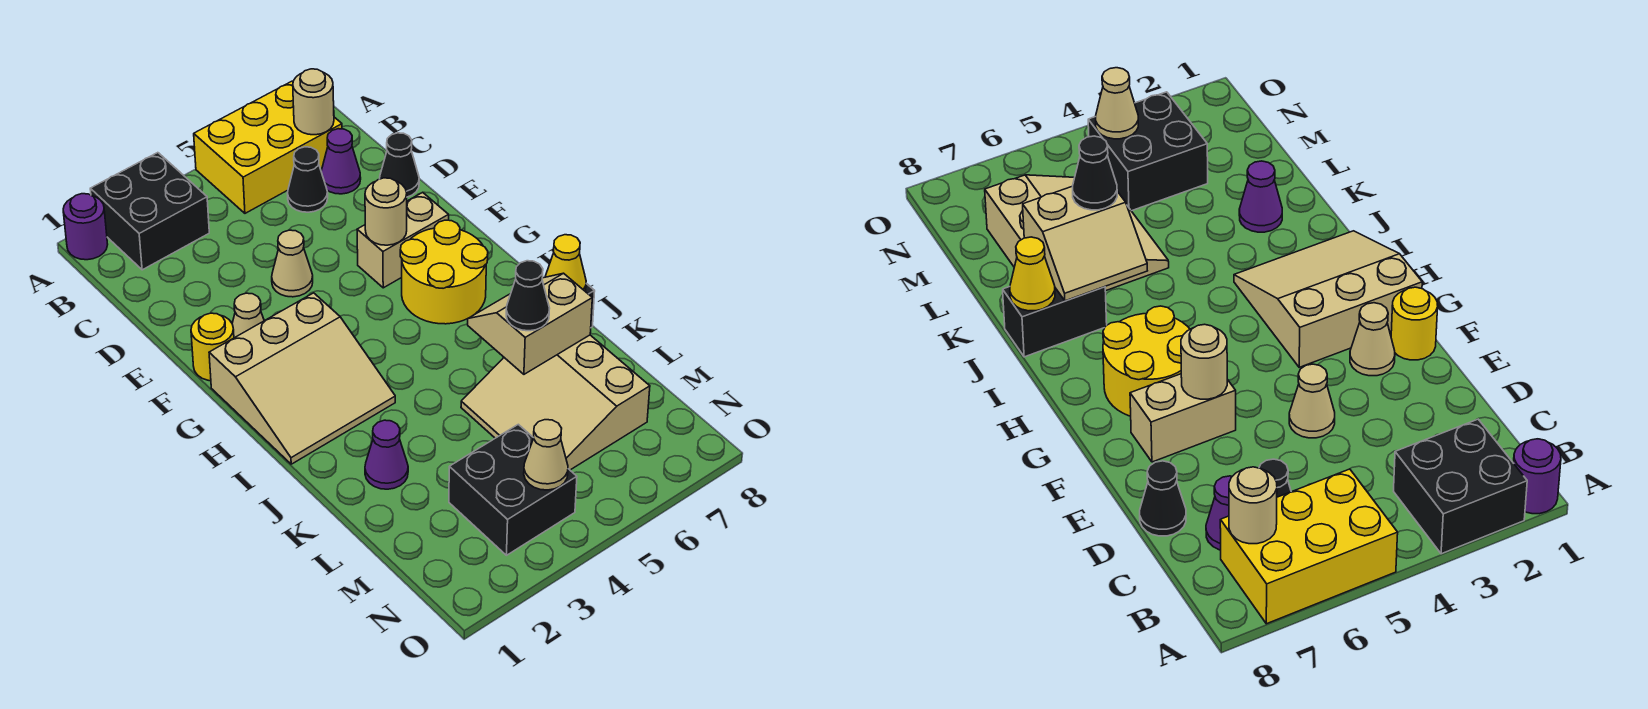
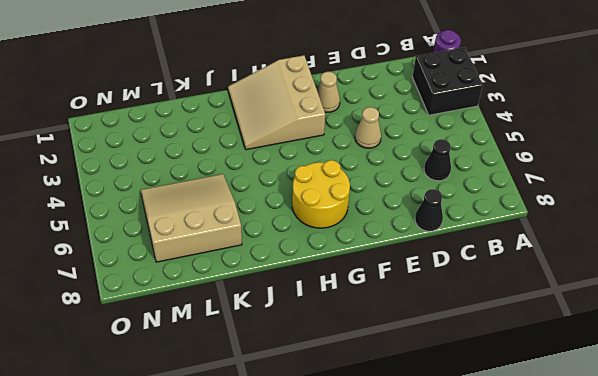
none -> yellow brick A5:B7 level 1
none -> purple cone C7 level 1
none -> yellow round brick F1 level 1

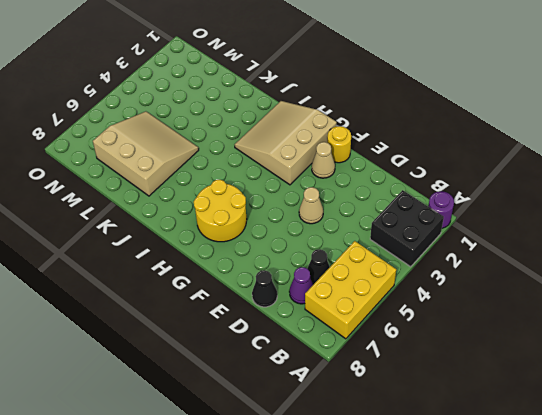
none -> tan brick F6:F7 level 1
none -> black brick J7:J8 level 1
none -> purple cone K2 level 1

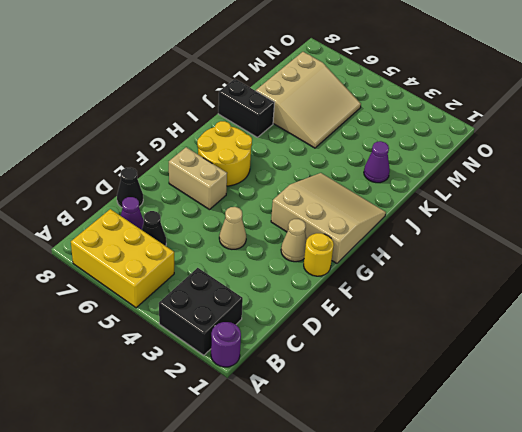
none -> black brick M3:N4 level 1
none -> tan round brick B7 level 2
none -> tan round brick F6 level 2

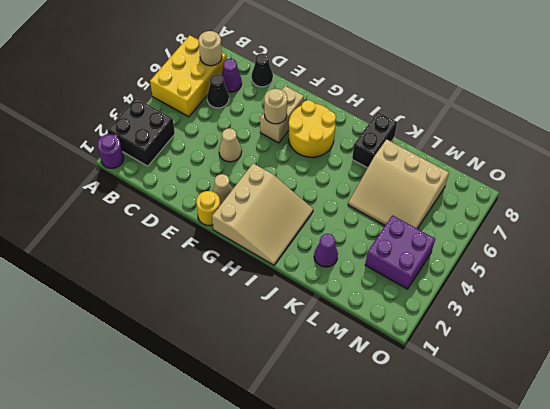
purple brick M3:N4 level 1 -> black brick M3:N4 level 1
none -> tan slope J6:K7 level 2 top K
none -> yellow cone J8 level 2
none -> tan cone N4 level 2

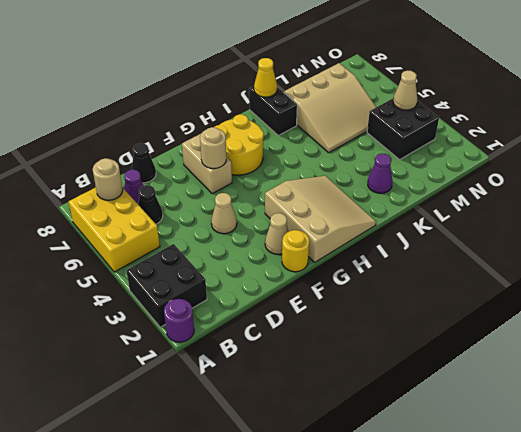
none -> tan slope J6:K7 level 2 top K
none -> black cone K6 level 3

